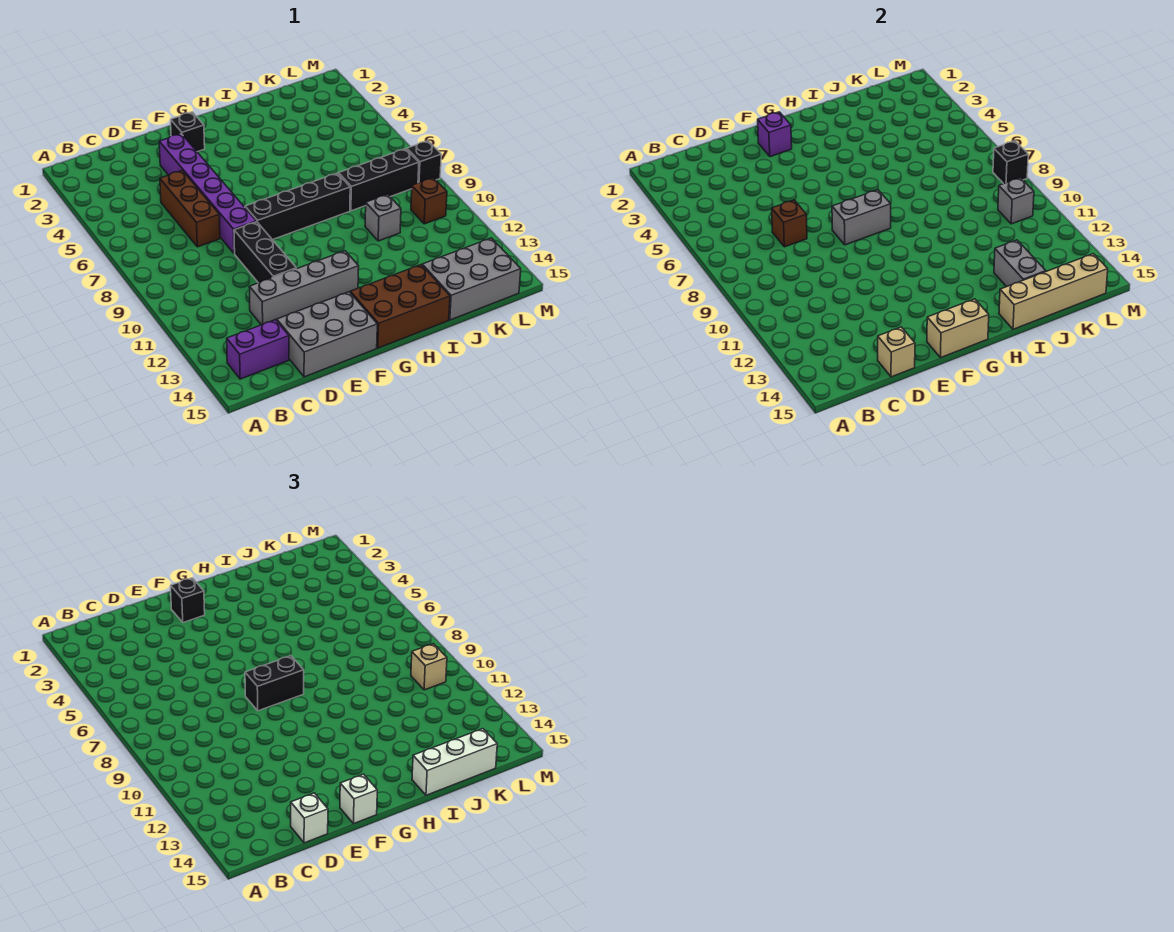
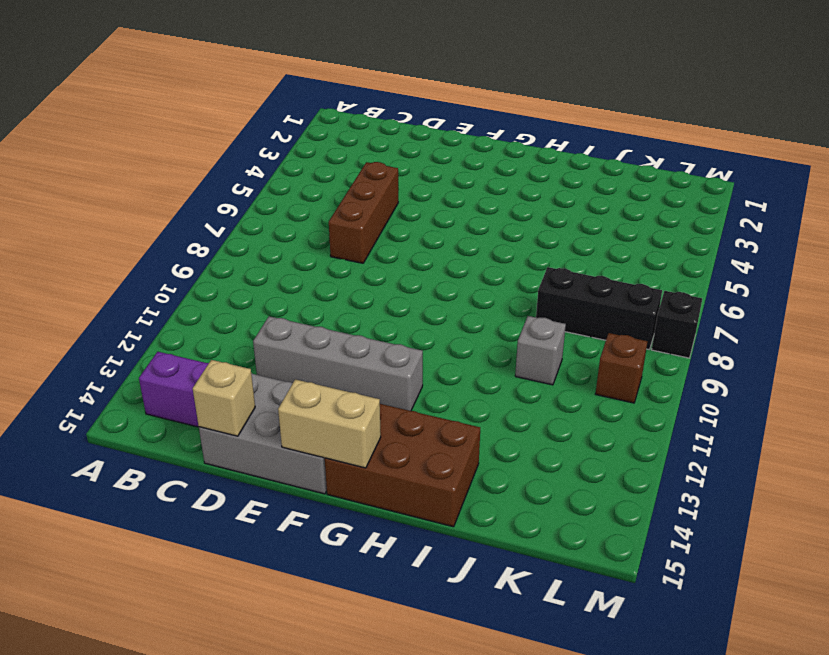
none -> purple brick E3:E8 level 1
none -> black brick E9:E11 level 1
none -> black brick F2 level 1

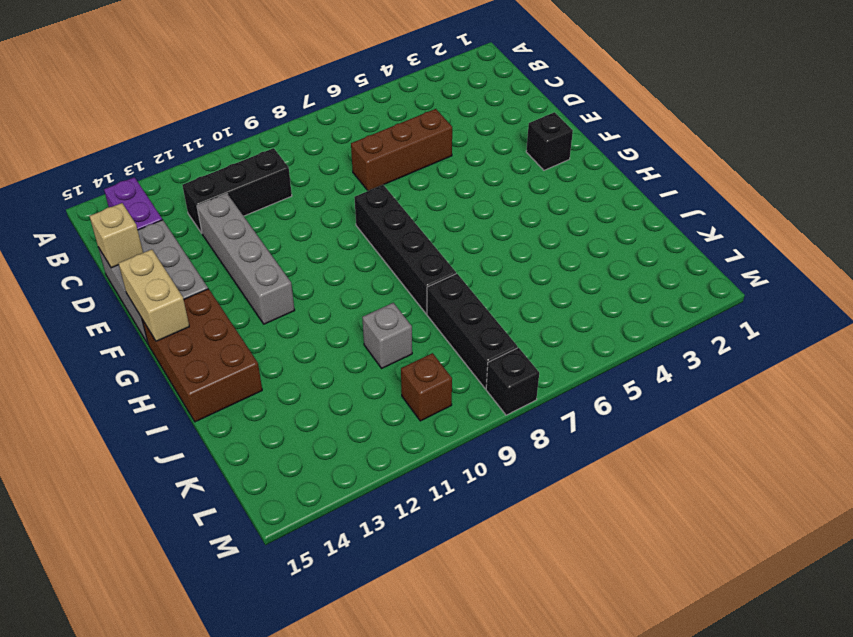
black brick C10:C12 level 1 -> black brick E9:E11 level 1
none -> purple brick E3:E8 level 1
none -> grey brick J14:L15 level 1
none -> brown brick D7 level 2

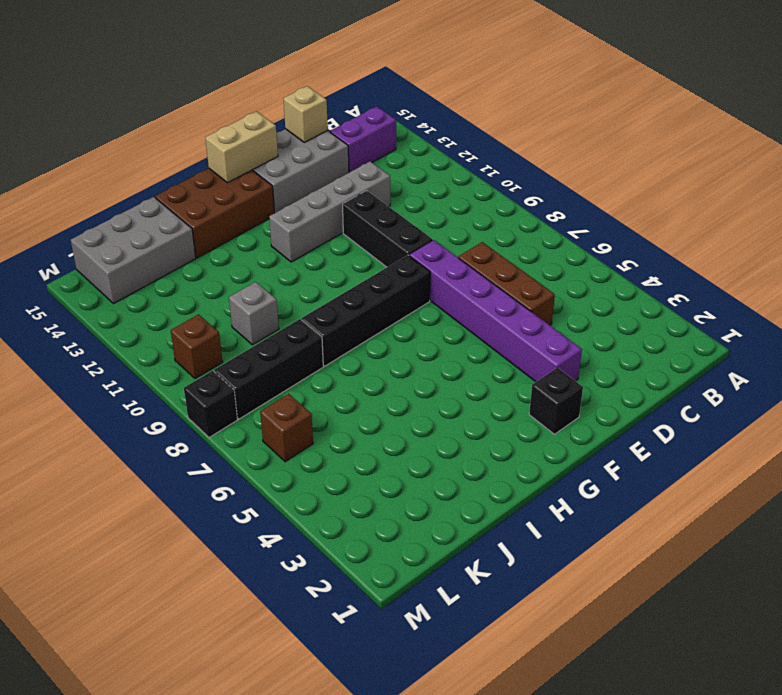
brown brick L6 level 1 -> brown brick D7 level 2
none -> purple brick F2 level 2
none -> grey brick F8:G8 level 2
none -> tan brick I15:L15 level 2

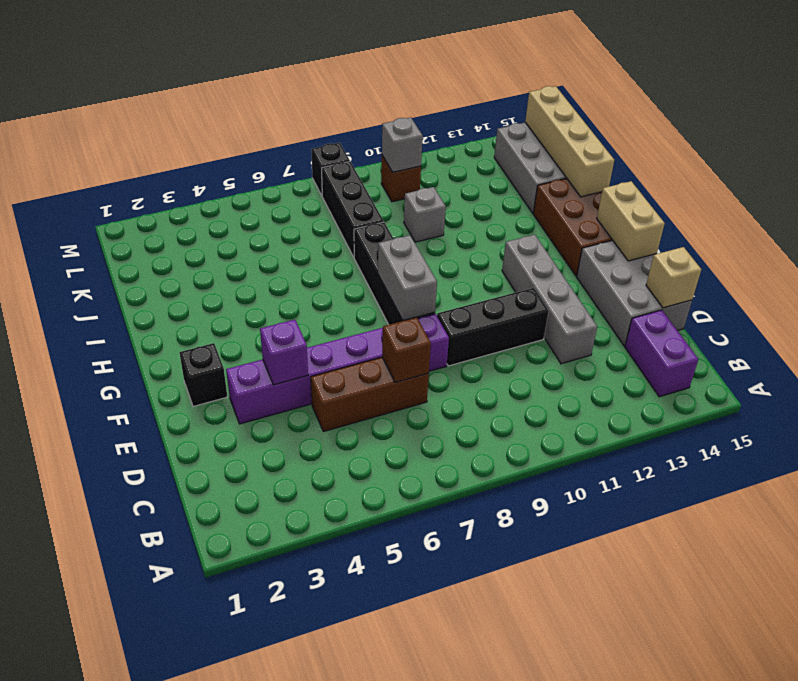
purple brick E4 level 2 -> purple brick F2 level 2
none -> grey brick J13:J14 level 2
none -> black brick M8 level 2
none -> white brick D15 level 3

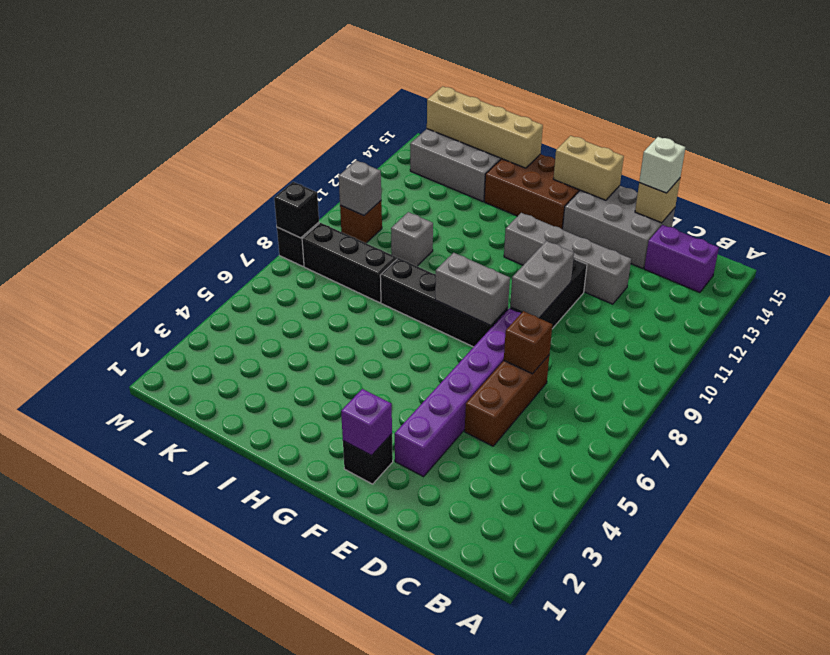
grey brick E9:E10 level 2 -> grey brick J13:J14 level 2
none -> black brick F2 level 3
none -> black brick F8:G8 level 3
none -> white brick F15 level 3

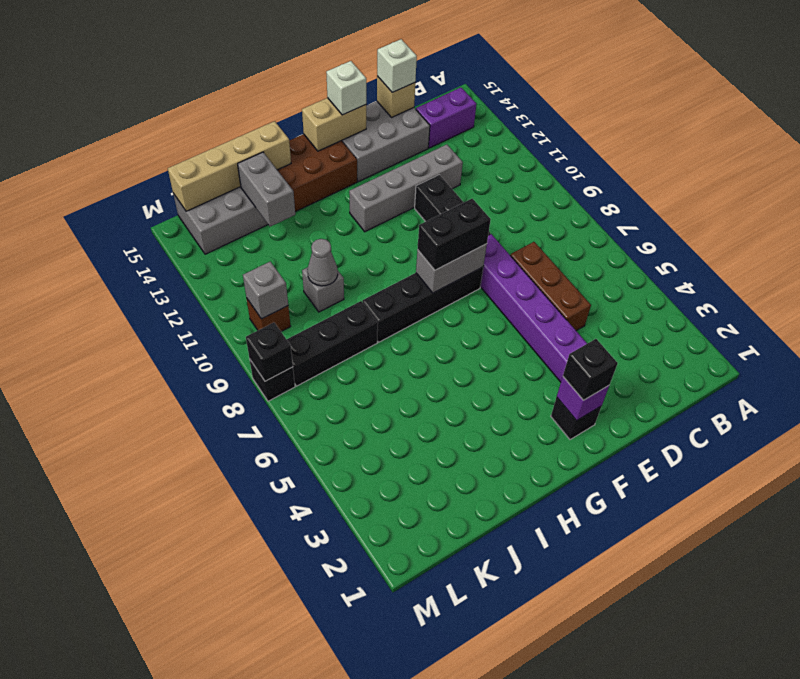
grey cone J10 level 2 -> none
none -> brown brick D7 level 2
none -> white brick I15:K15 level 3
none -> tan brick L10 level 3

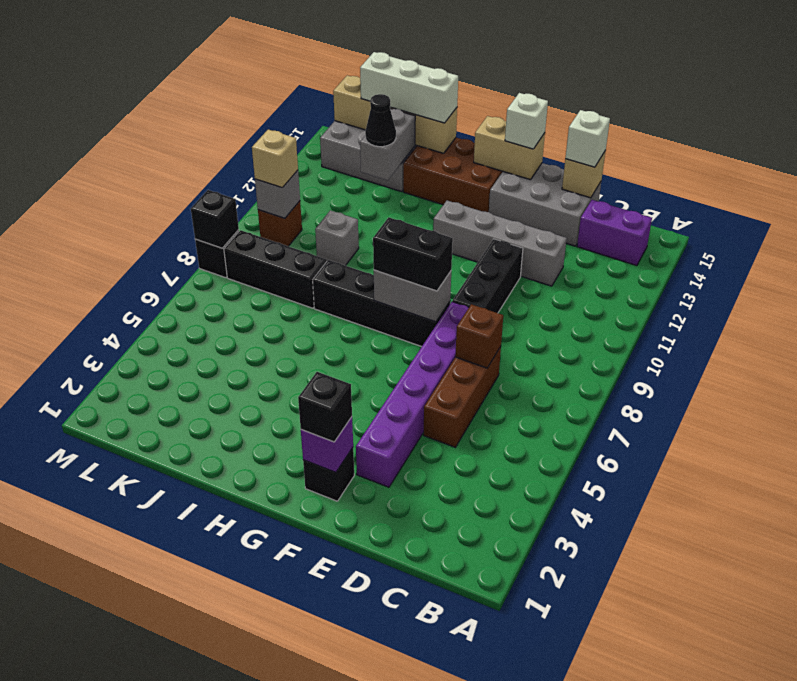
black cone J13 level 3 -> none

